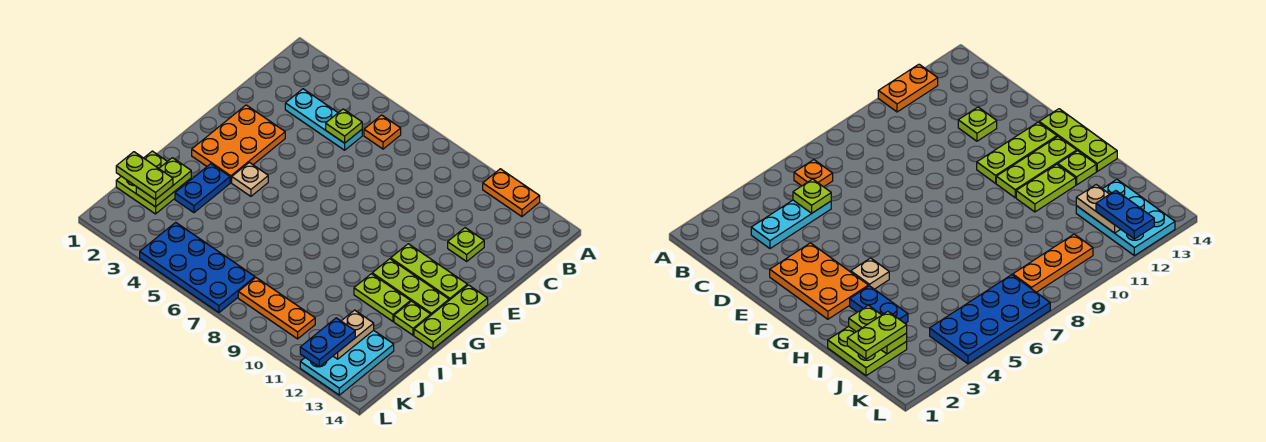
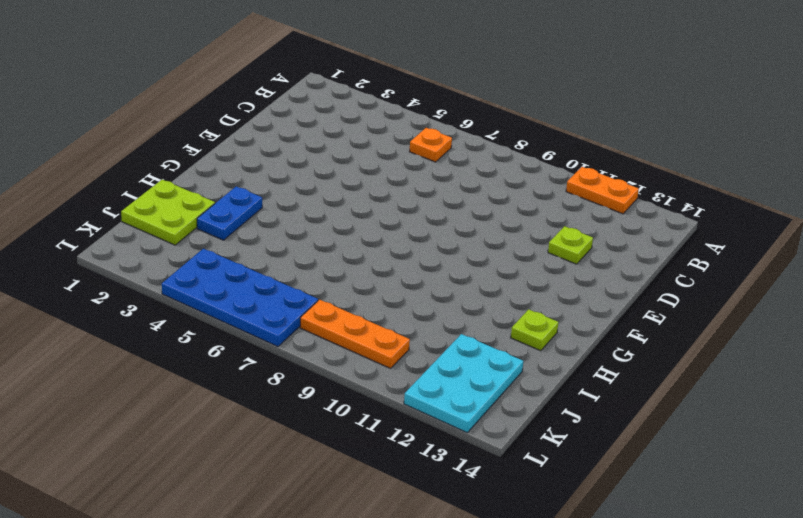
none -> cyan plate C3:C5 level 1
none -> orange plate E2:G3 level 1
none -> lime plate F11:F13 level 1

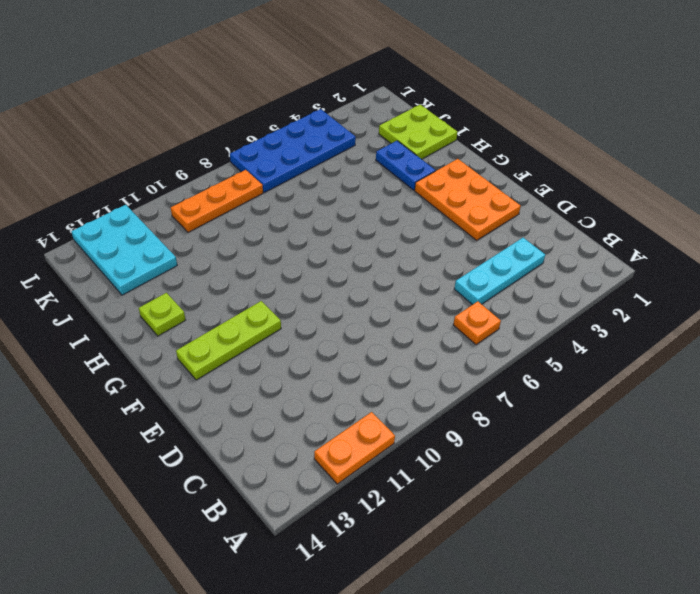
none -> lime plate D12 level 1
none -> lime plate F14:H14 level 1
none -> tan plate G4 level 1

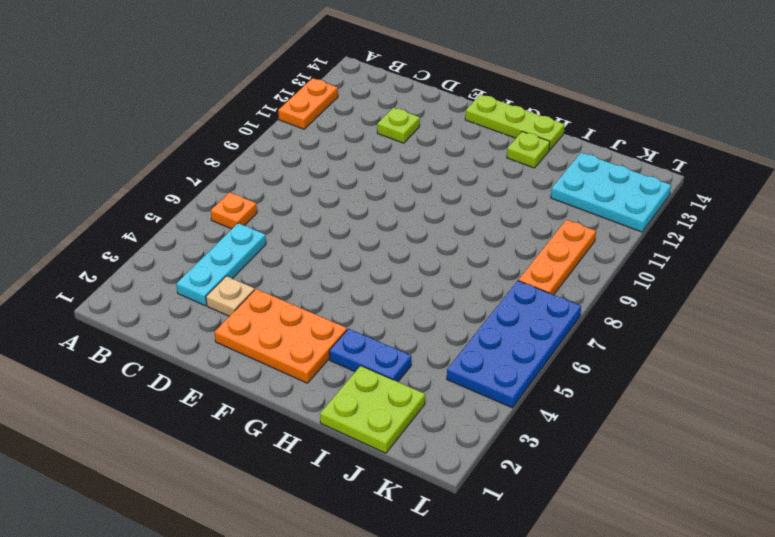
tan plate D3 level 1 -> tan plate G4 level 1
none -> lime plate F11:F13 level 1
none -> lime plate G11:G13 level 1
none -> lime plate H11:H12 level 1

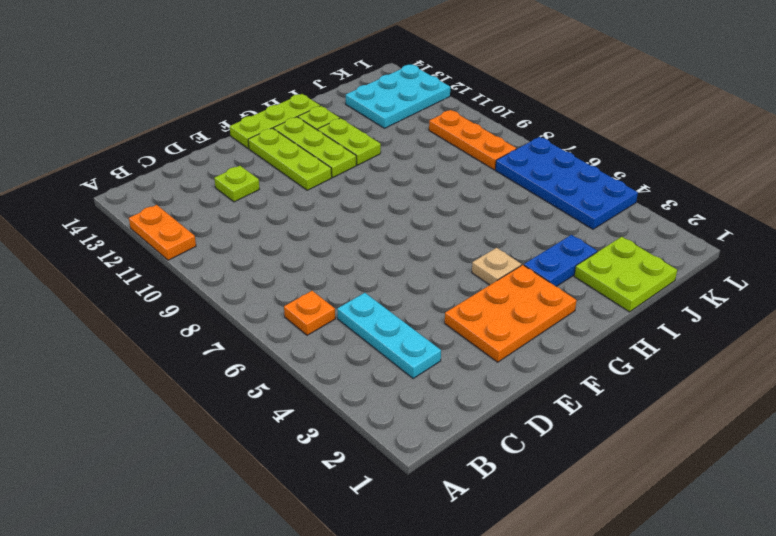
none -> lime plate C5 level 2
none -> lime plate I2:J2 level 2
none -> tan plate J12:K12 level 2

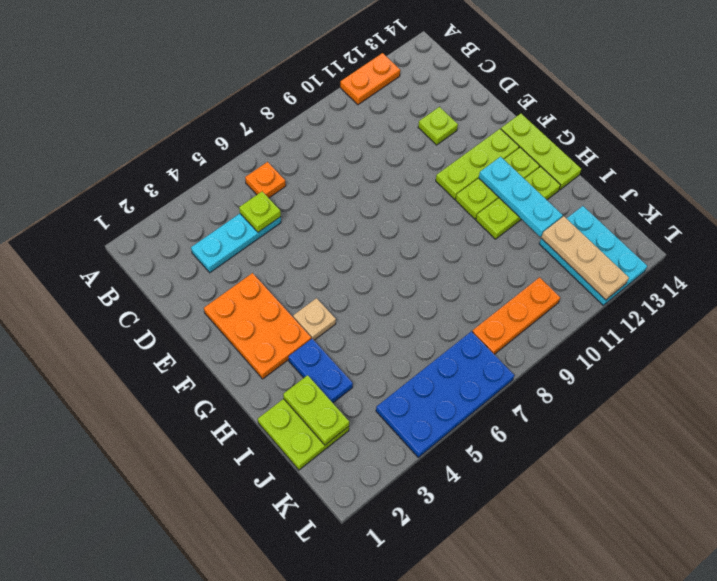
cyan plate G12:I12 level 2 -> none
tan plate J12:L12 level 2 -> tan plate J12:K12 level 2
none -> lime plate J1:J2 level 3
none -> blue plate K12:L12 level 3

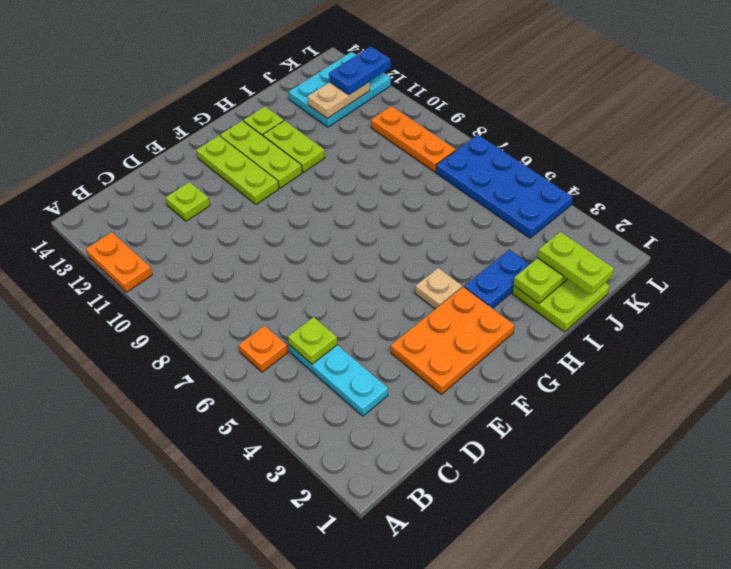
none -> lime plate F14:H14 level 1

